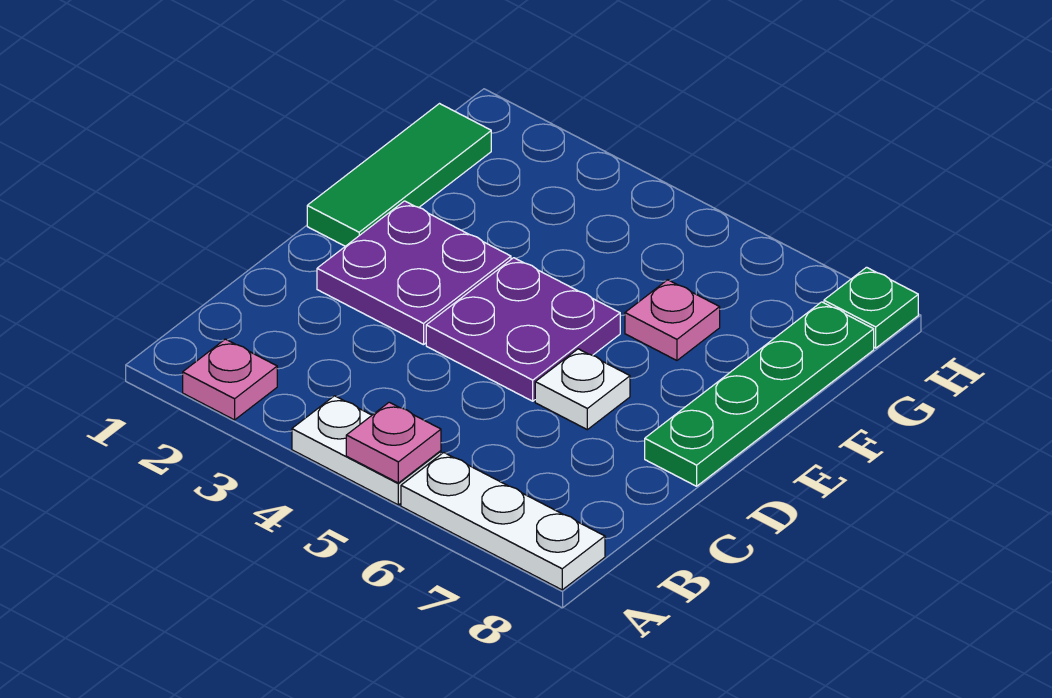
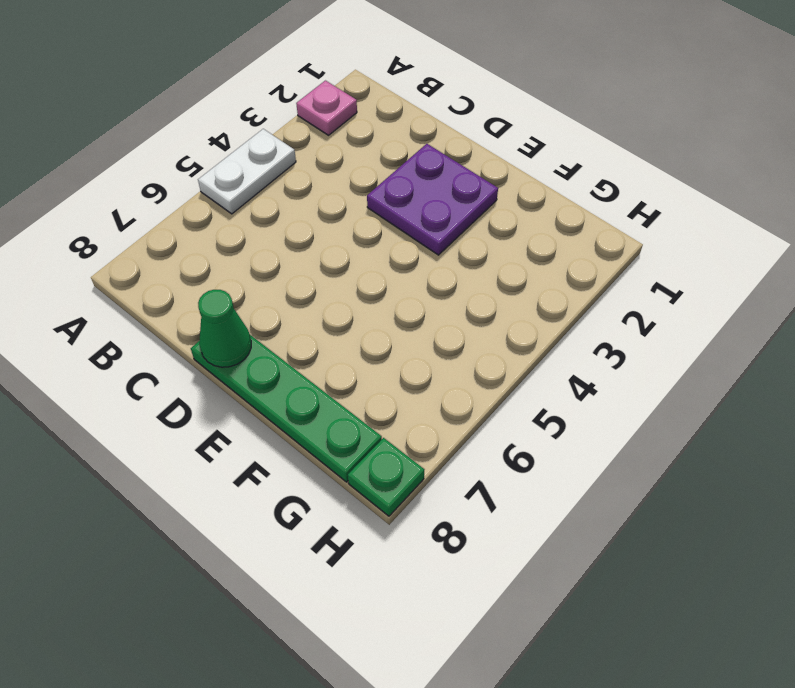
green cone D8 level 2 -> none
none -> white plate A6:A8 level 1
none -> purple plate D4:E5 level 1

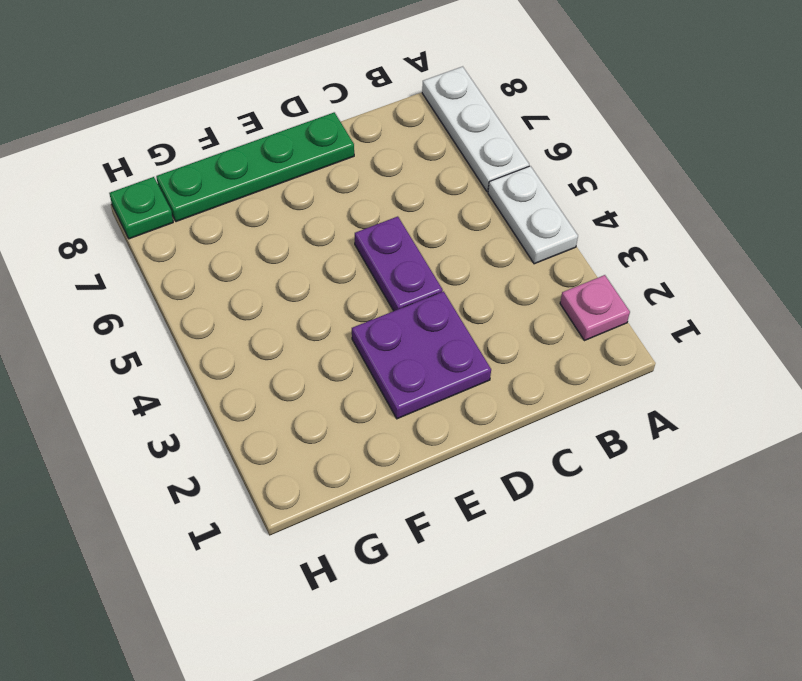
purple plate D4:D5 level 1 -> purple plate D4:E5 level 1
none -> white plate D6 level 1
none -> green tile E1:G1 level 1

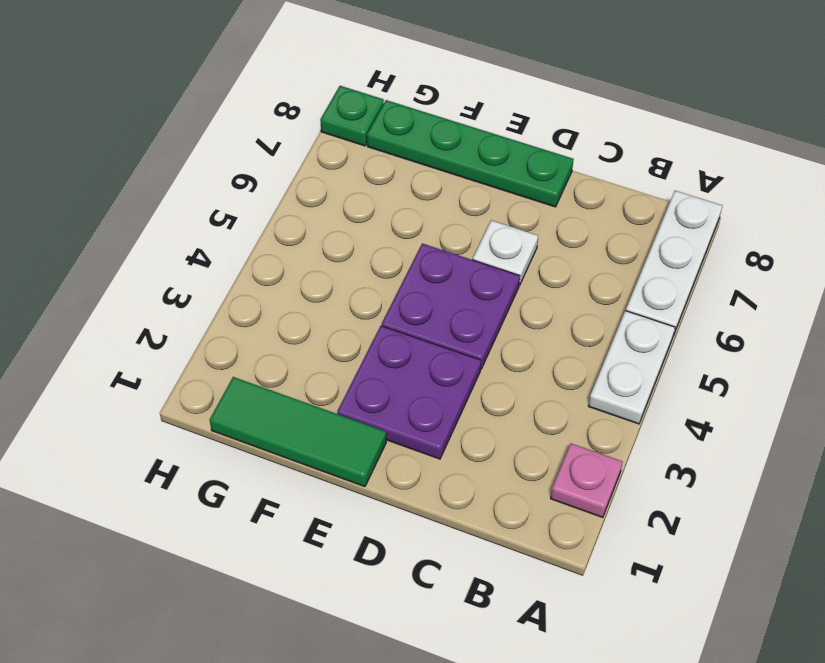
none -> pink plate F6 level 1
none -> pink plate A5 level 2

